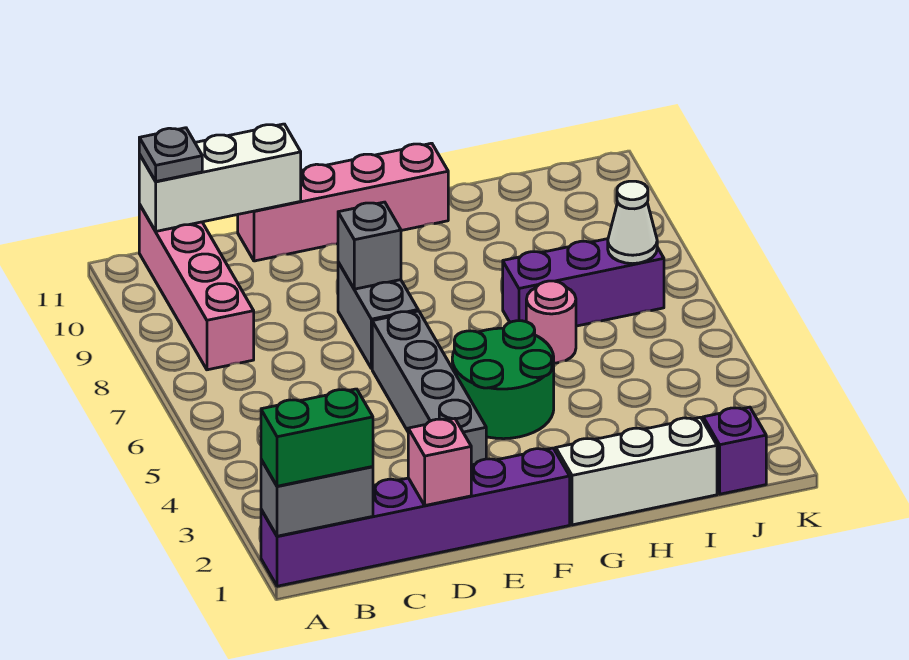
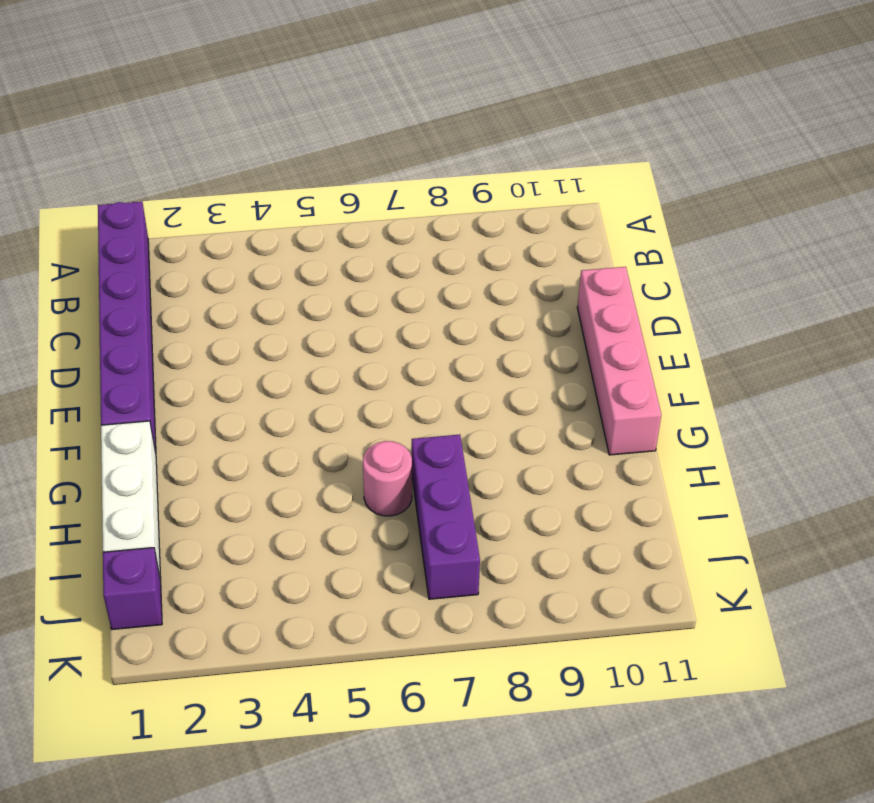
none -> pink brick B8:B11 level 1
none -> grey brick E3:E6 level 1
none -> grey brick E7:E8 level 1

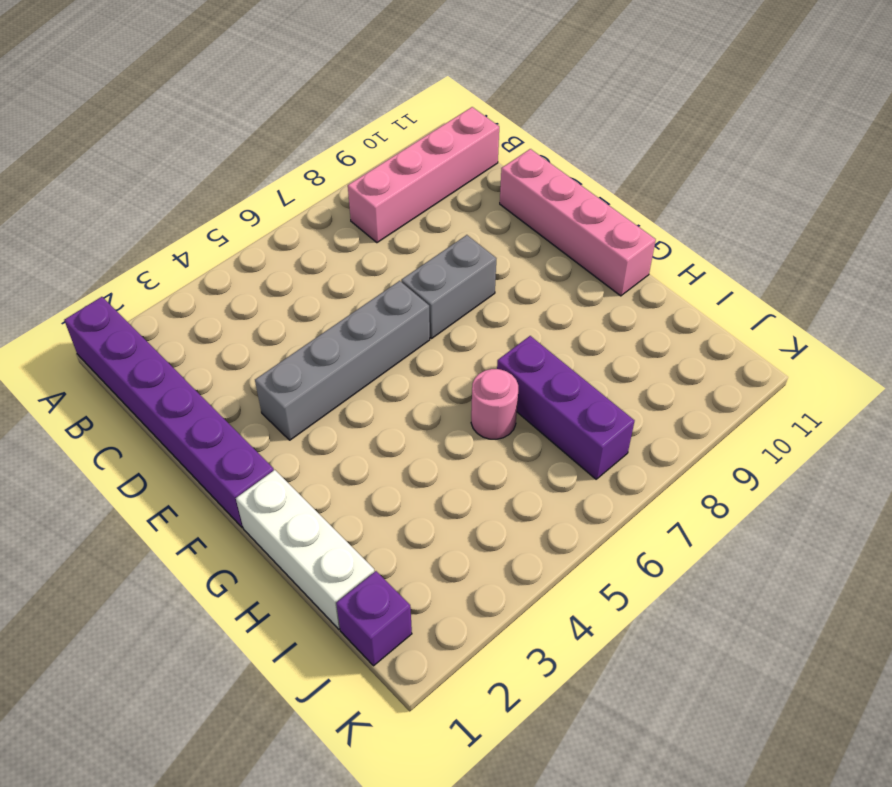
none -> green round brick F4:G5 level 1
none -> grey brick A1:B1 level 2
none -> white brick B11:D11 level 2

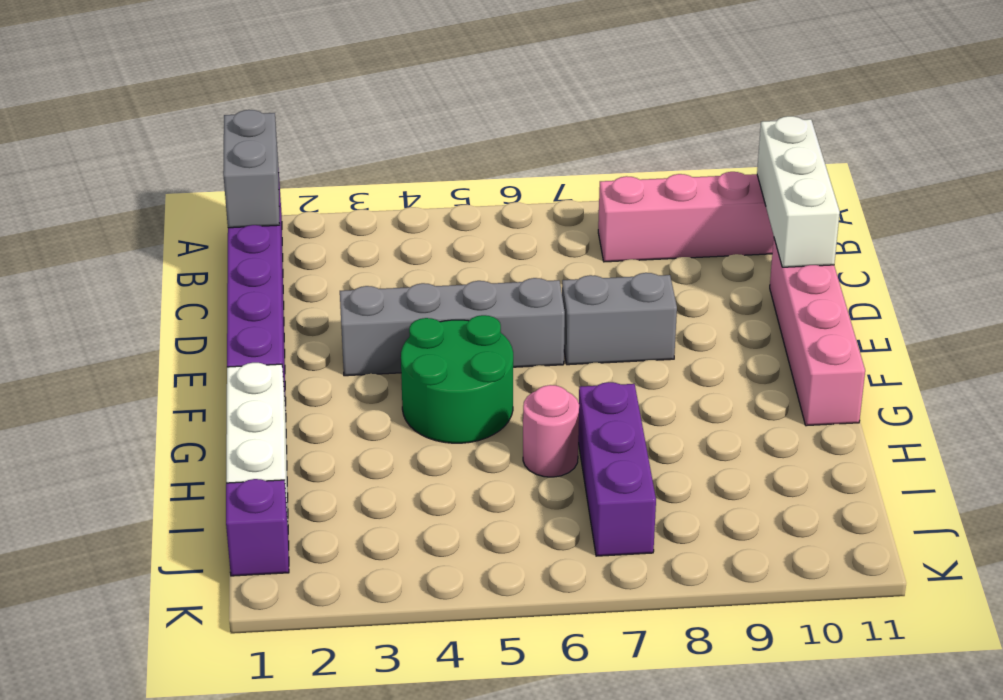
none -> pink brick D1 level 2
none -> grey brick E8 level 2
none -> white cone J7 level 2

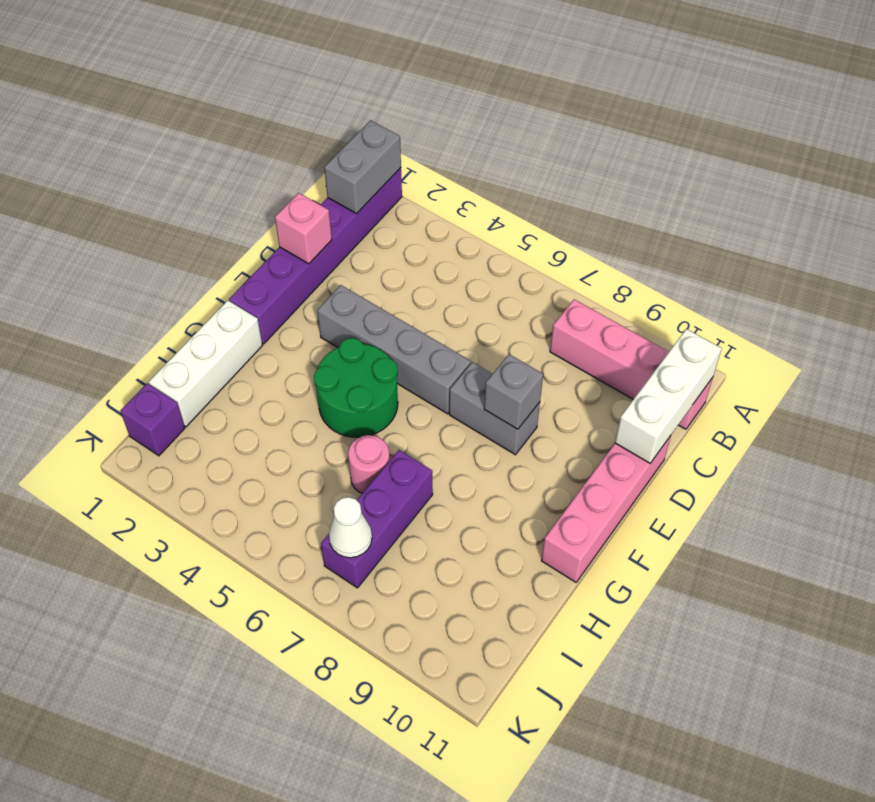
none -> green brick A1:B1 level 3
none -> grey plate B11 level 3

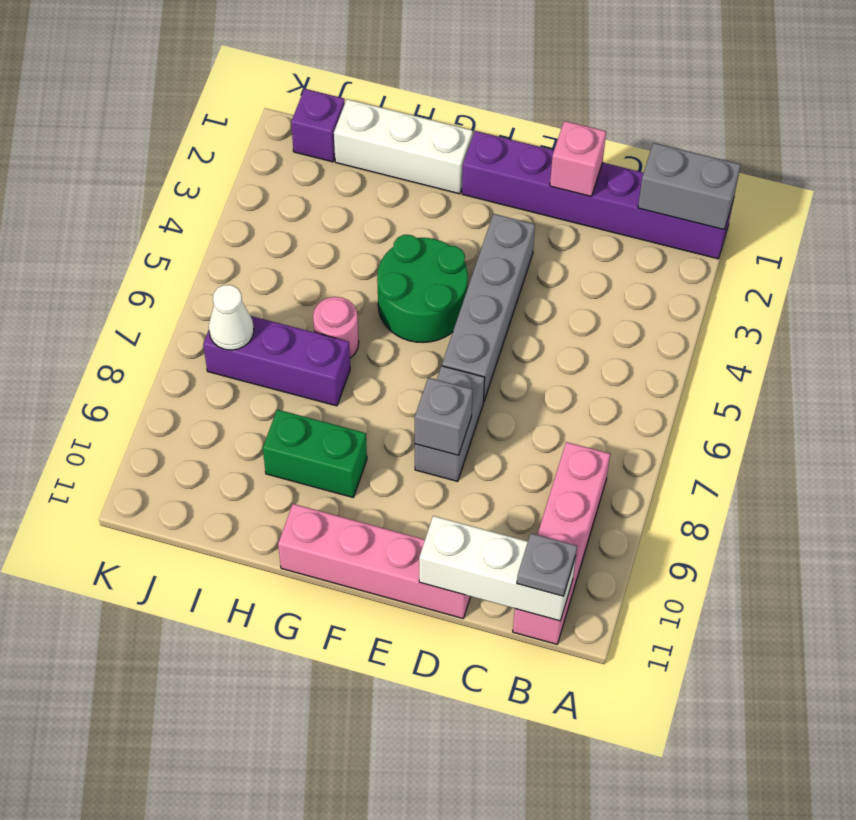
green brick G9:H9 level 1 -> green brick A1:B1 level 3

